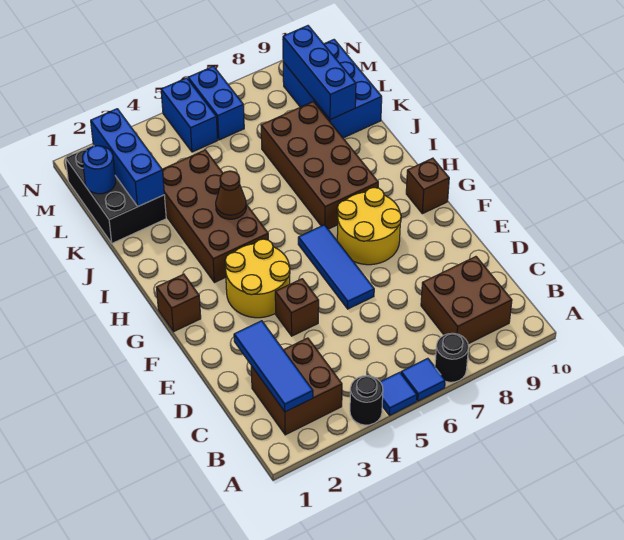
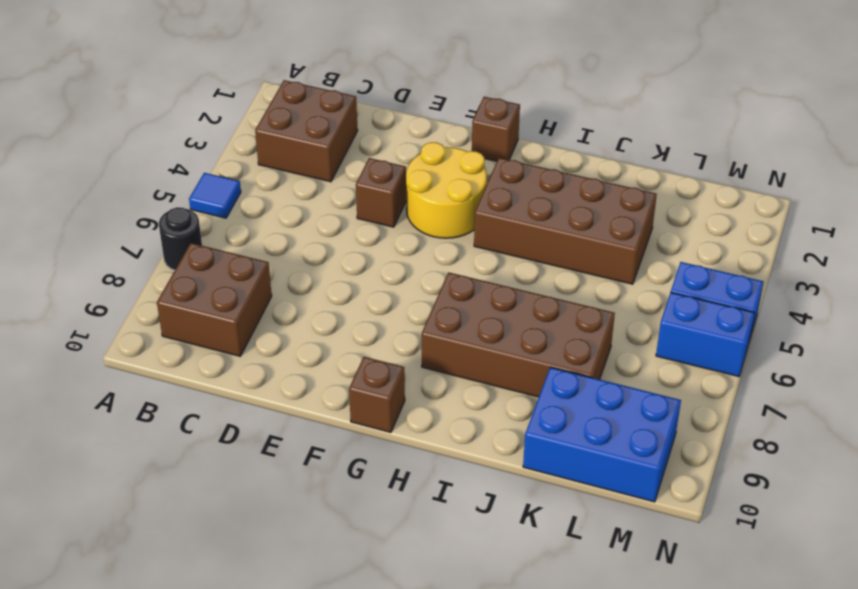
none -> black round brick A4 level 1
none -> blue tile A6 level 1
none -> blue tile E6:G6 level 1

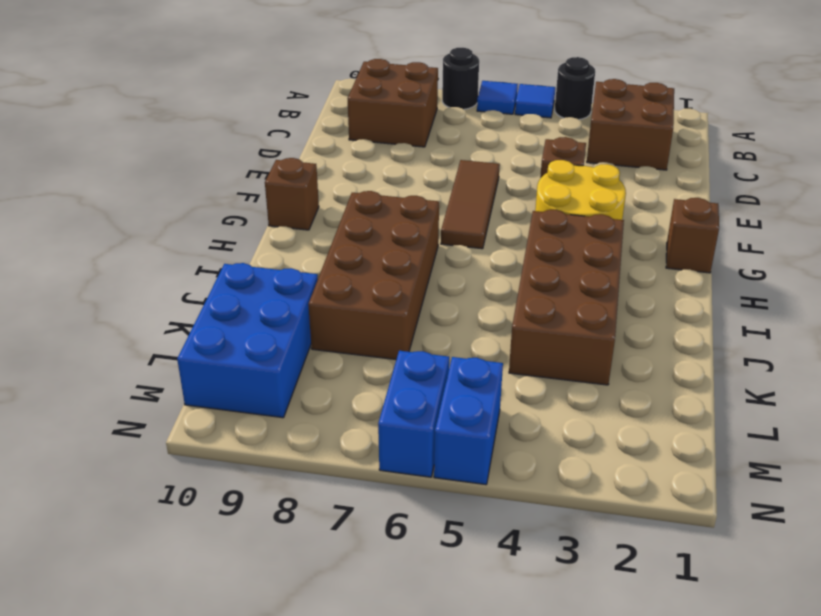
brown tile E6:G6 level 1 -> blue tile E6:G6 level 1
none -> yellow round brick F7:G8 level 1
none -> black brick K1:M2 level 1
none -> blue tile B2:D2 level 2

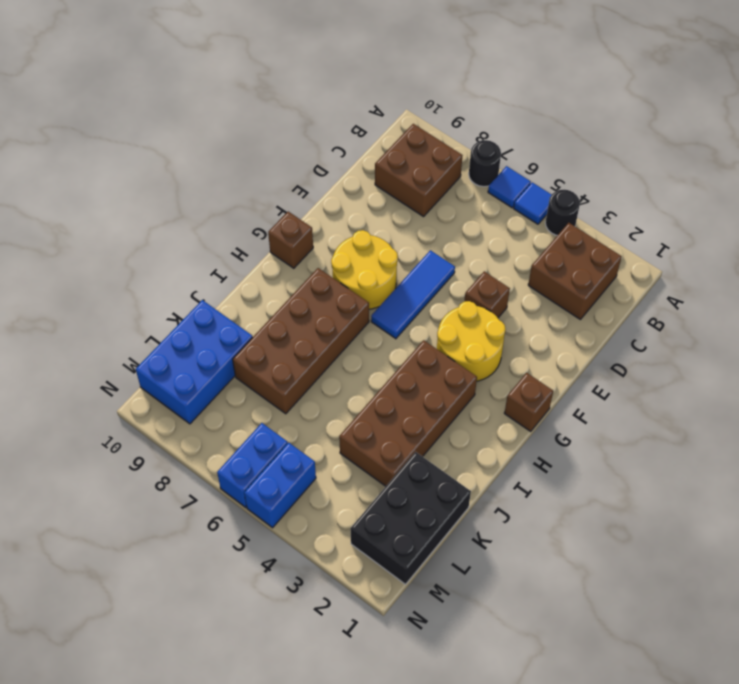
none -> blue tile B2:D2 level 2
none -> brown cone I4 level 2
none -> blue brick K2:M2 level 2

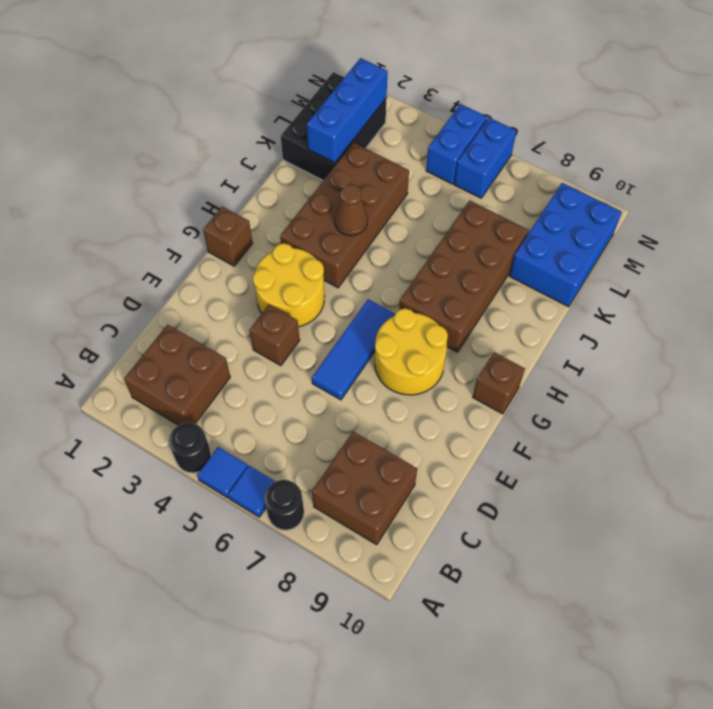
none -> blue tile B2:D2 level 2
none -> blue brick K9:M9 level 2
none -> blue round brick L1 level 2

